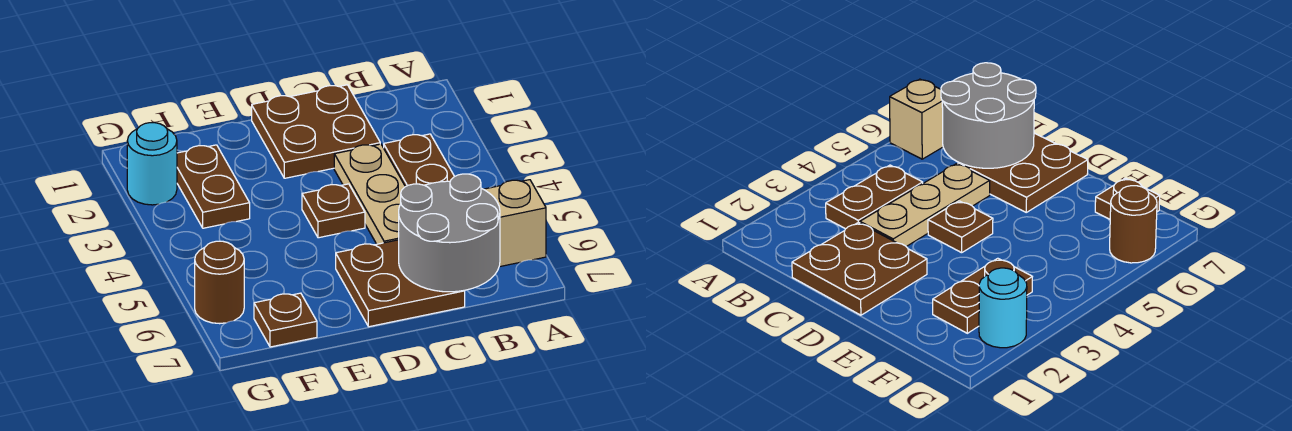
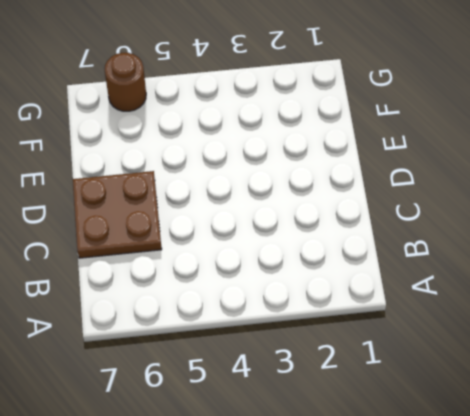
none -> tan brick A6 level 1
none -> brown plate B3:B4 level 1

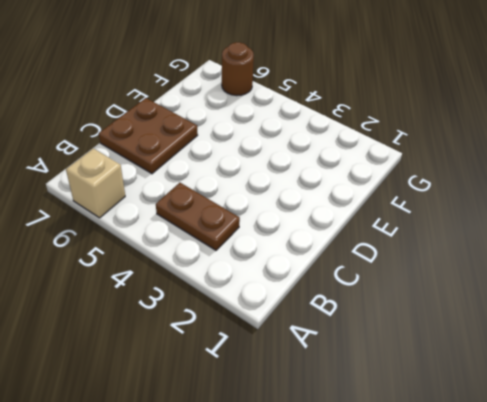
none -> brown plate C1:D2 level 1
none -> tan plate C3:C5 level 1

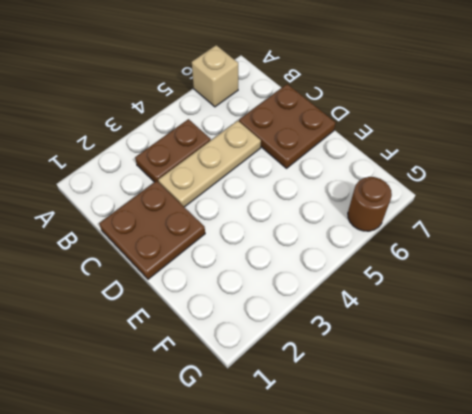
none -> brown plate D4 level 1
none -> brown plate F2:F3 level 1

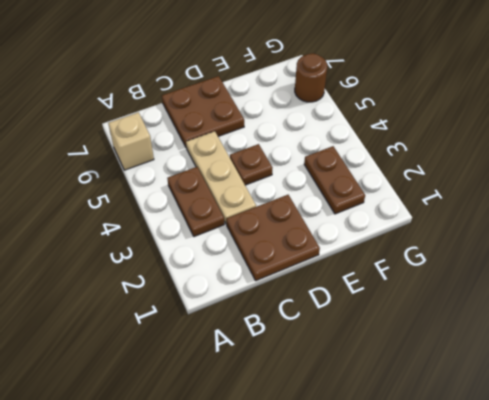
none -> brown plate F7 level 1
none -> cyan round brick G2 level 1

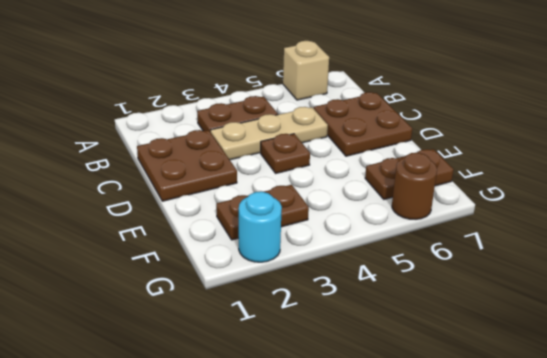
brown plate F6:F7 level 1 -> brown plate F7 level 1
none -> grey round brick B6:C7 level 2

